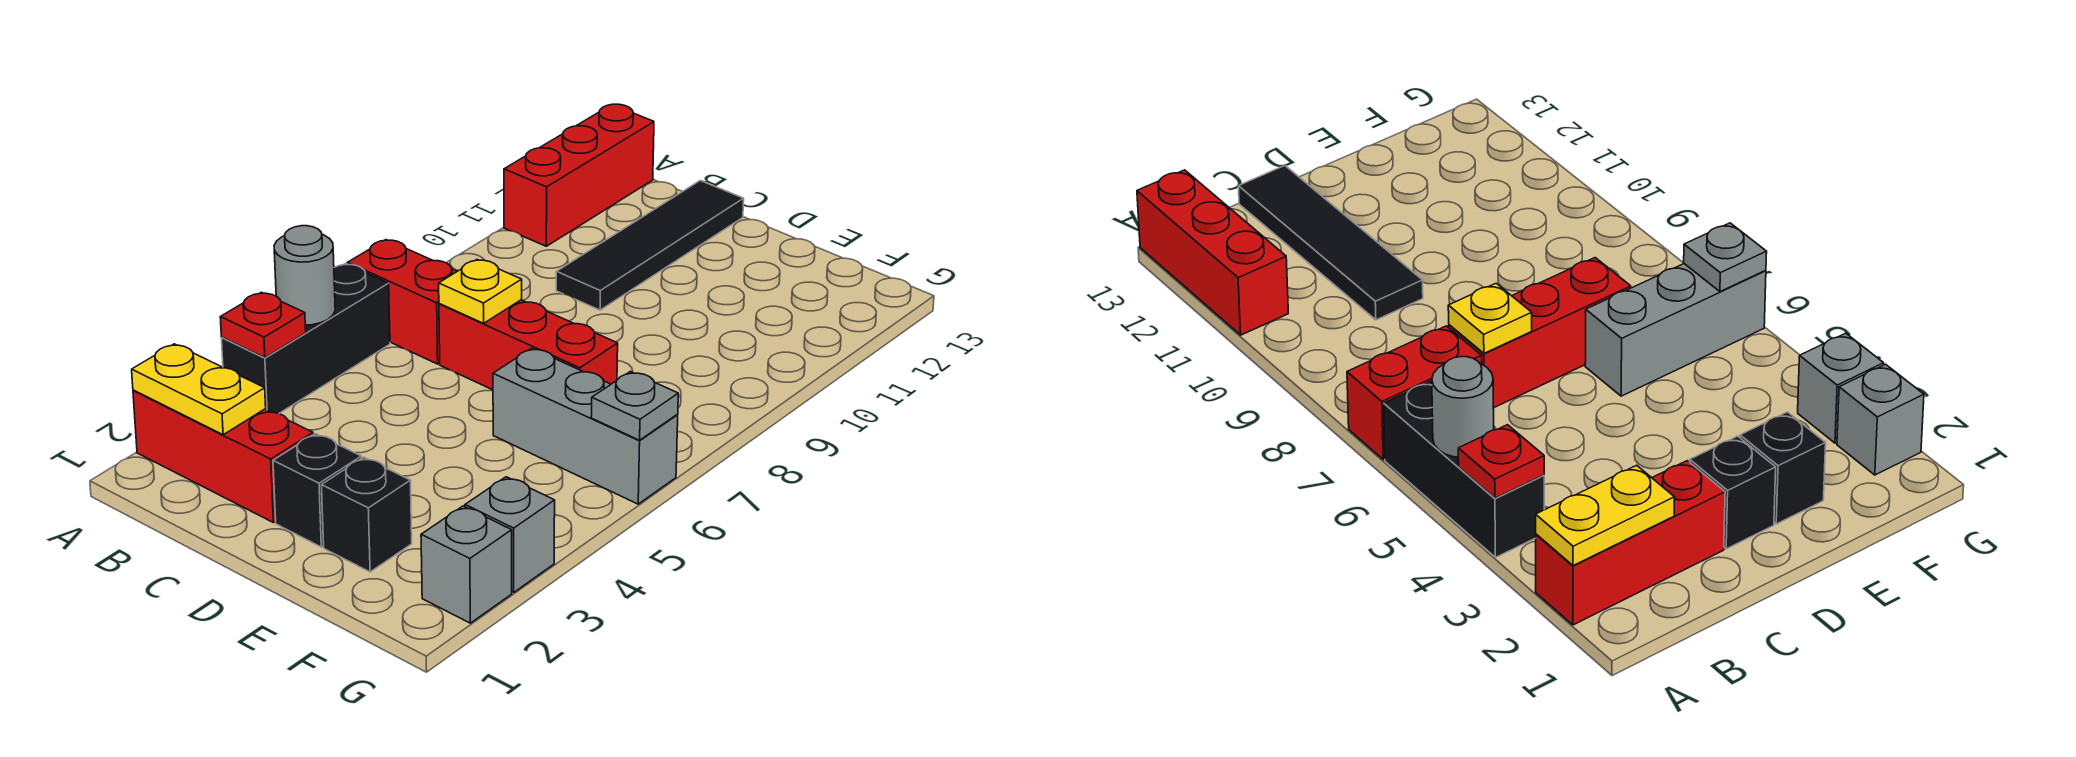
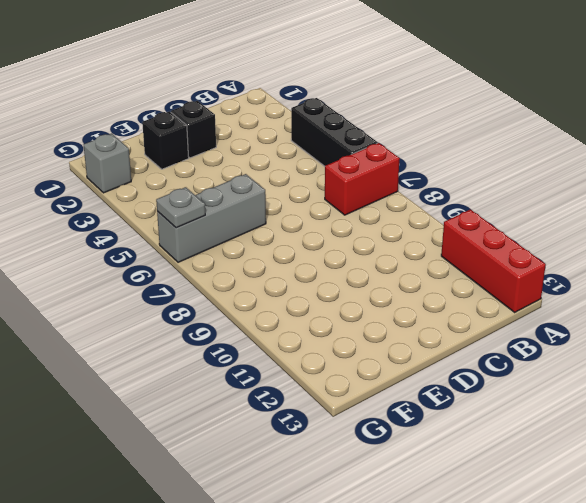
none -> red brick A2:C2 level 1
none -> red brick C7:E7 level 1
none -> black tile C10:C13 level 1

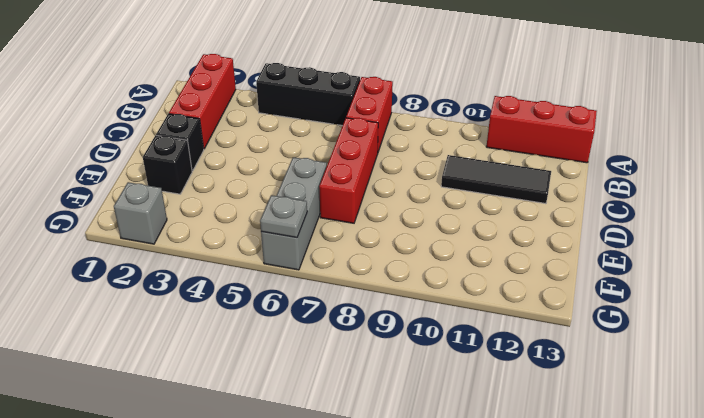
black tile C10:C12 level 1 -> black tile C10:C13 level 1
none -> grey brick G3 level 1
none -> yellow plate A2:B2 level 2
none -> red plate A4 level 2

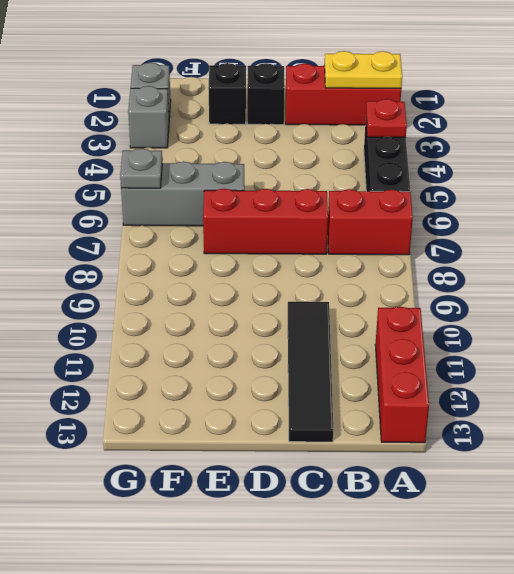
none -> grey round brick A5 level 2
none -> yellow plate C7 level 2

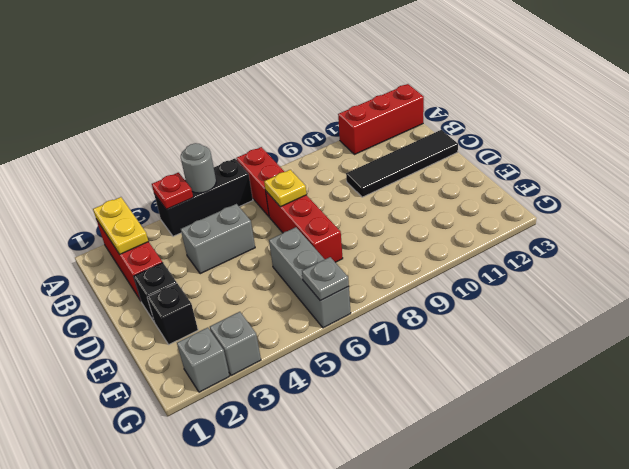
grey brick C4:C5 level 1 -> none

